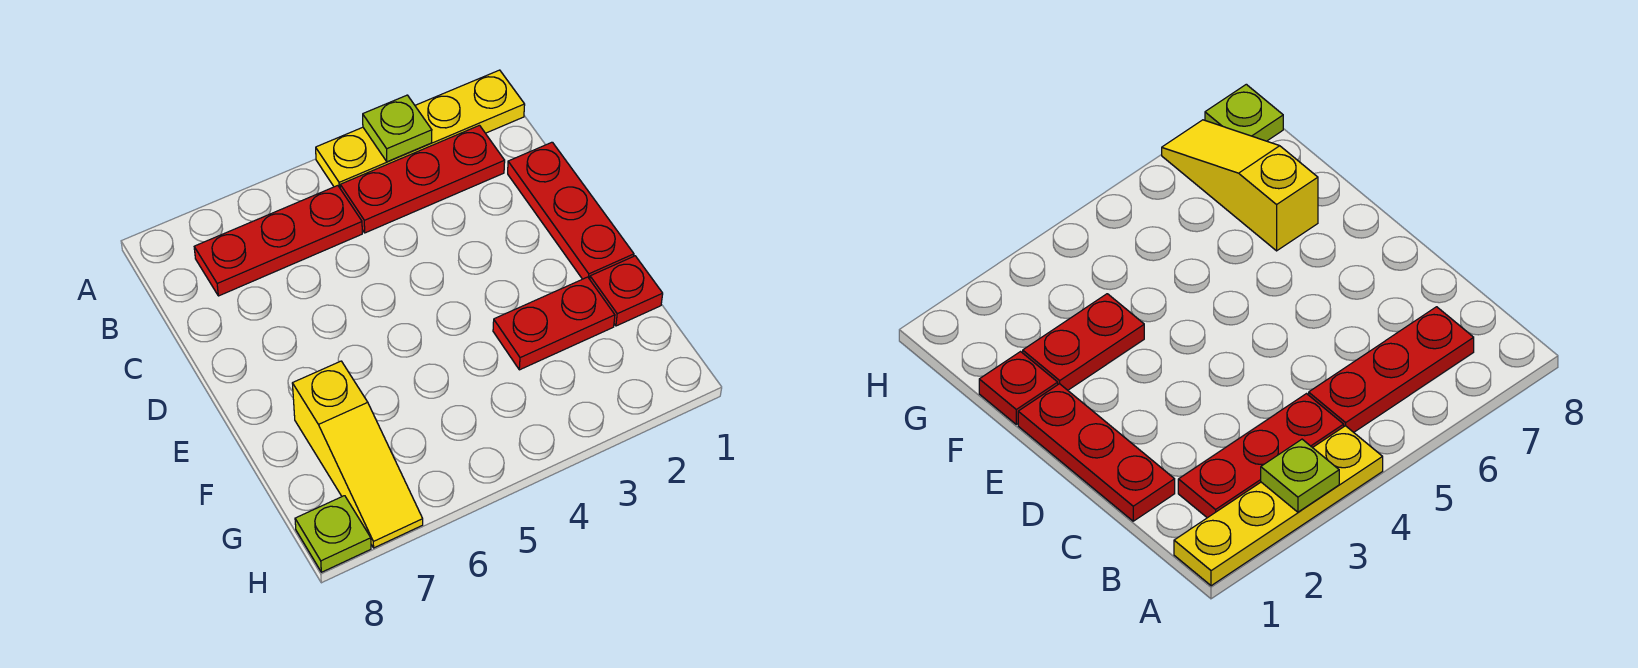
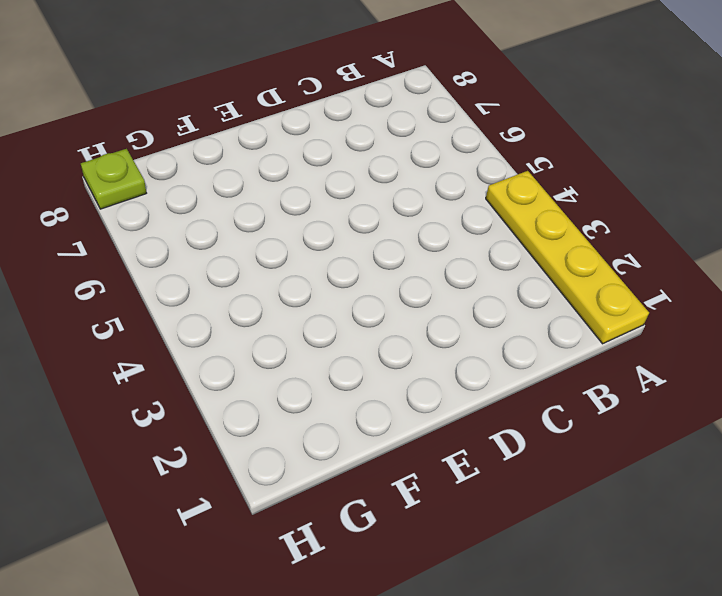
none -> red plate B2:B4 level 1
none -> red plate B5:B7 level 1

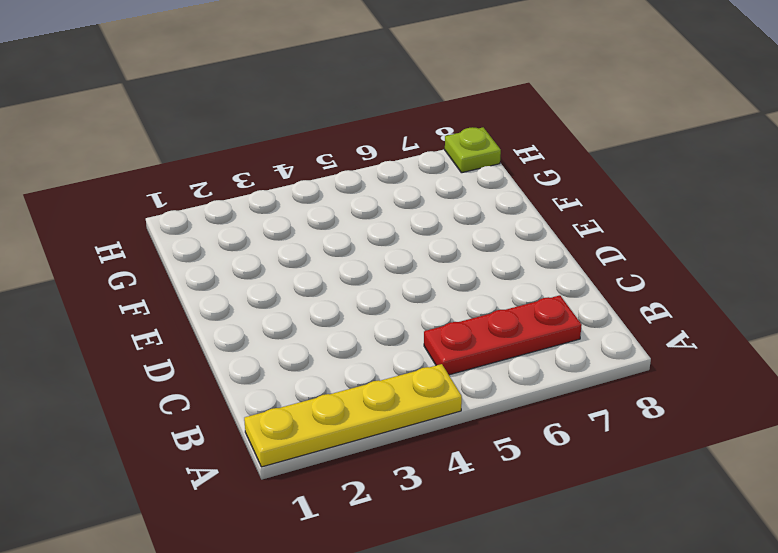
none -> red plate B2:B4 level 1
none -> red plate C1:E1 level 1

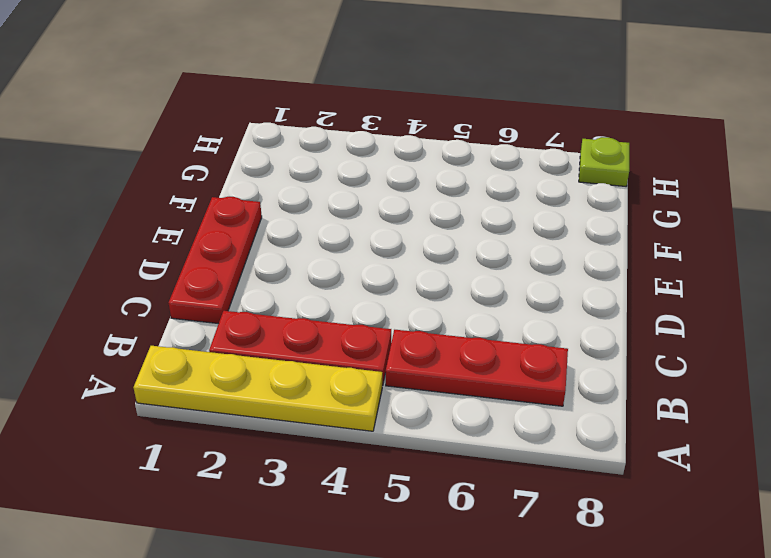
none -> red plate F1 level 1
none -> red plate F2:F3 level 1

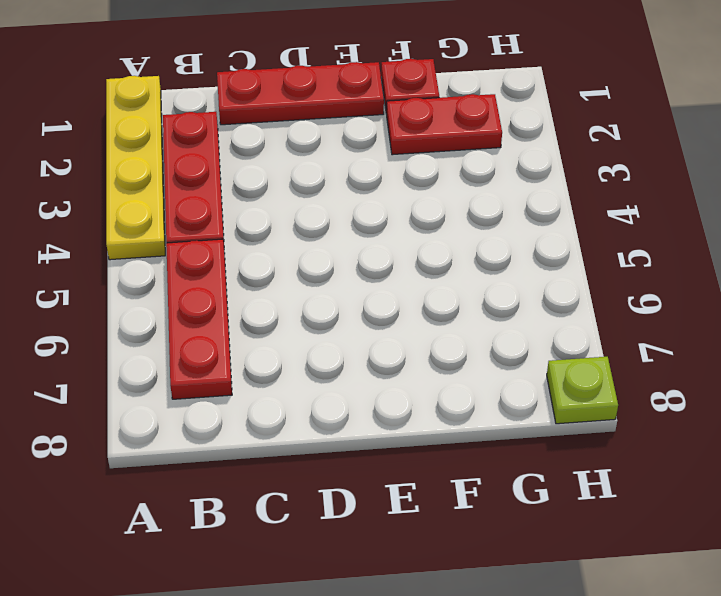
red plate F2:G2 level 1 -> red plate F2:F3 level 1
none -> yellow slope F7:H7 level 1 top F
none -> lime plate A3 level 2

